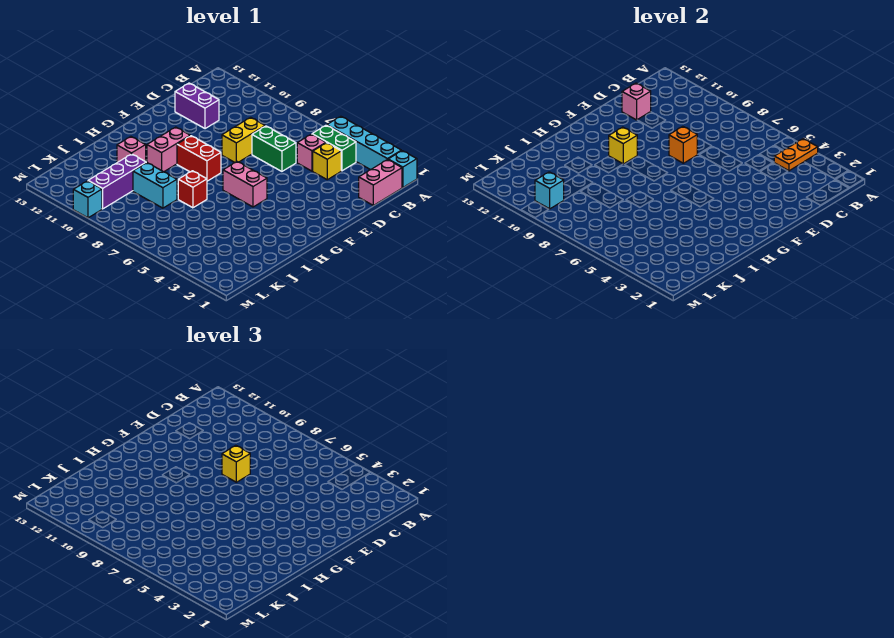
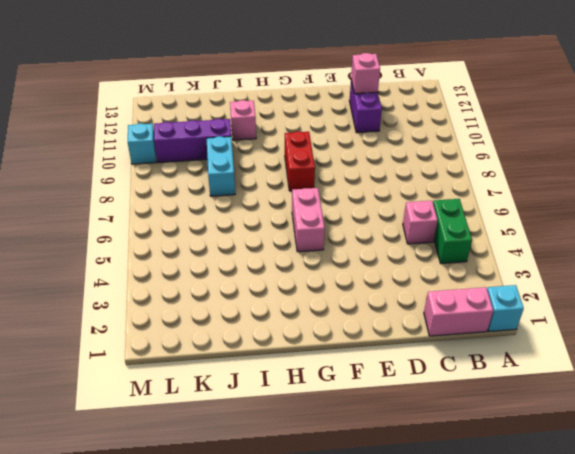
none -> cyan brick A2:A5 level 1
none -> yellow brick C4 level 1
none -> green brick D6:D7 level 1

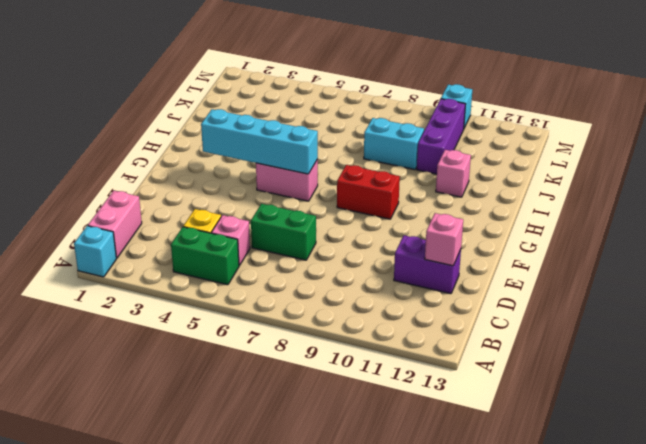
cyan brick G3:G6 level 2 -> cyan brick A2:A5 level 1
none -> yellow brick D8:E8 level 1
none -> pink brick G10:H10 level 1
none -> red brick I7 level 1

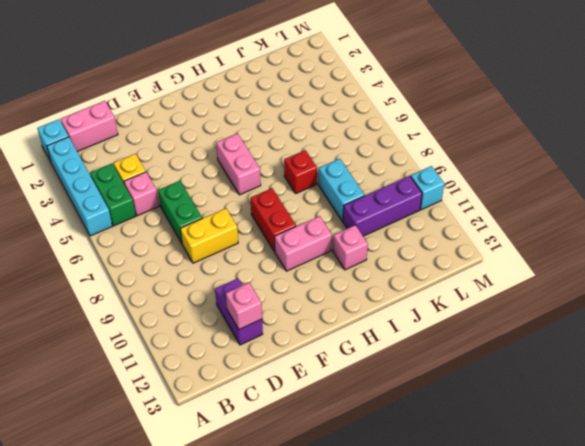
none -> orange plate A4:B4 level 2
none -> orange brick E8 level 2
none -> yellow brick G10 level 2

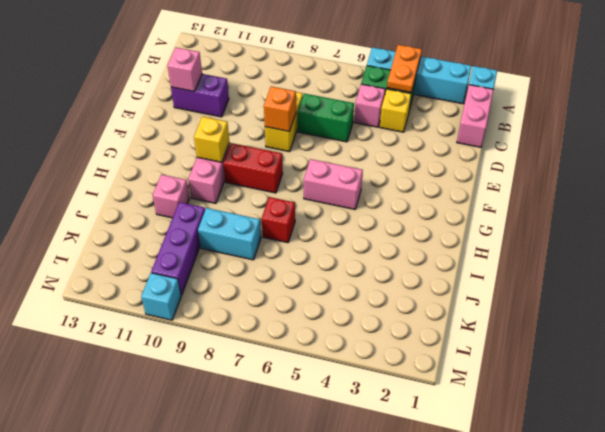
none -> cyan brick L10 level 2
none -> yellow brick E8 level 3

